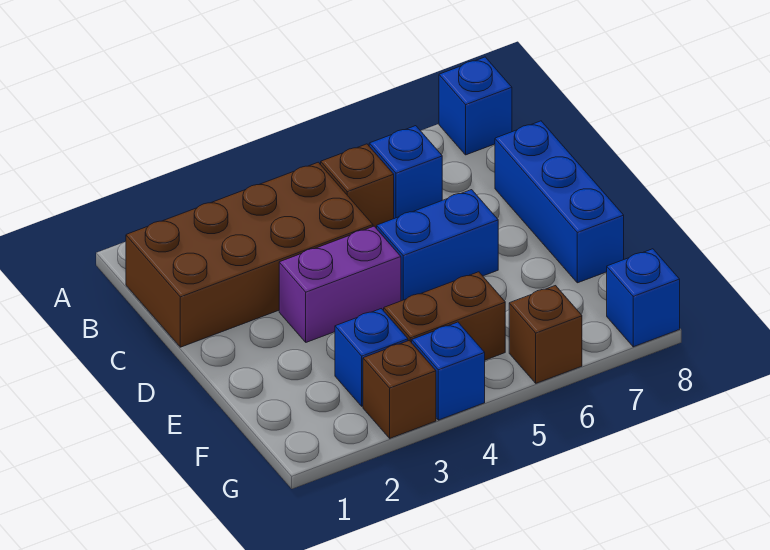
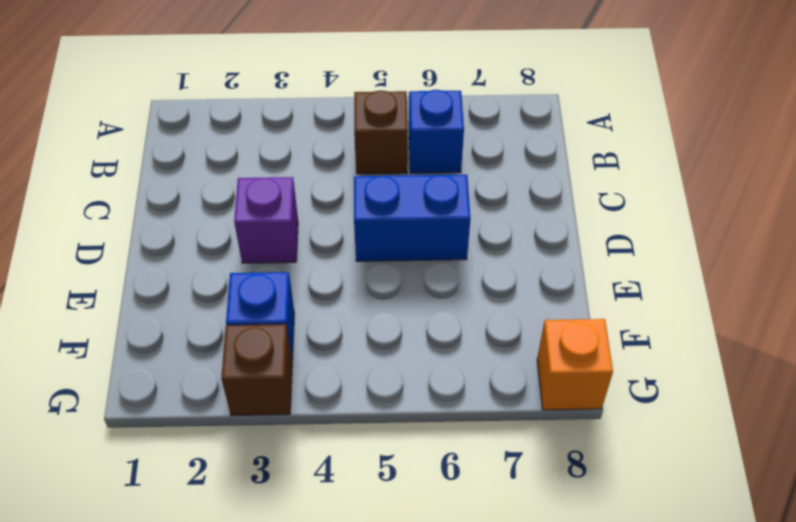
purple brick D3 level 1 -> purple brick D3:D4 level 1
orange brick G8 level 1 -> blue brick G8 level 1
none -> blue brick A8 level 1
none -> brown brick B1:C4 level 1
none -> blue brick C8:E8 level 1

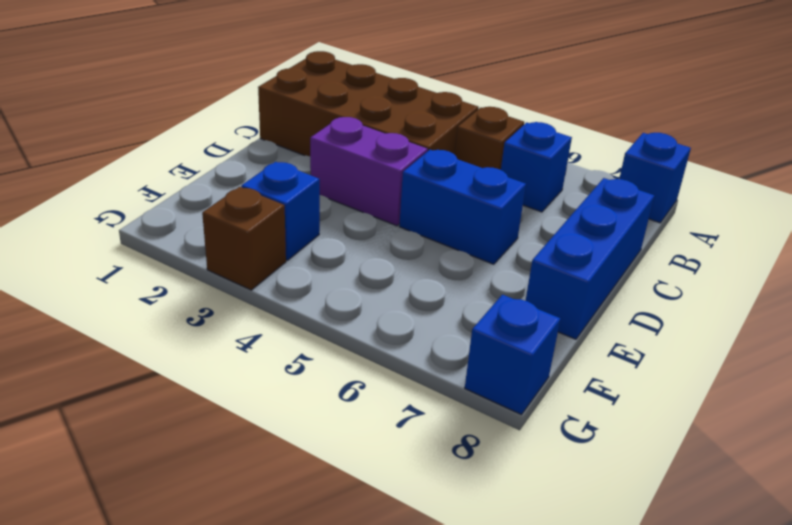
none -> brown brick F4:F5 level 1
none -> blue brick G4 level 1
none -> brown brick G6 level 1

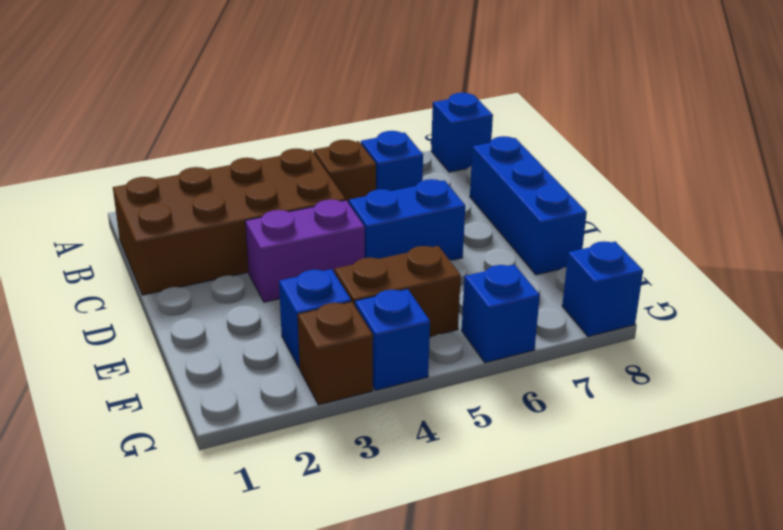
blue brick G6 level 1 -> brown brick G6 level 1

